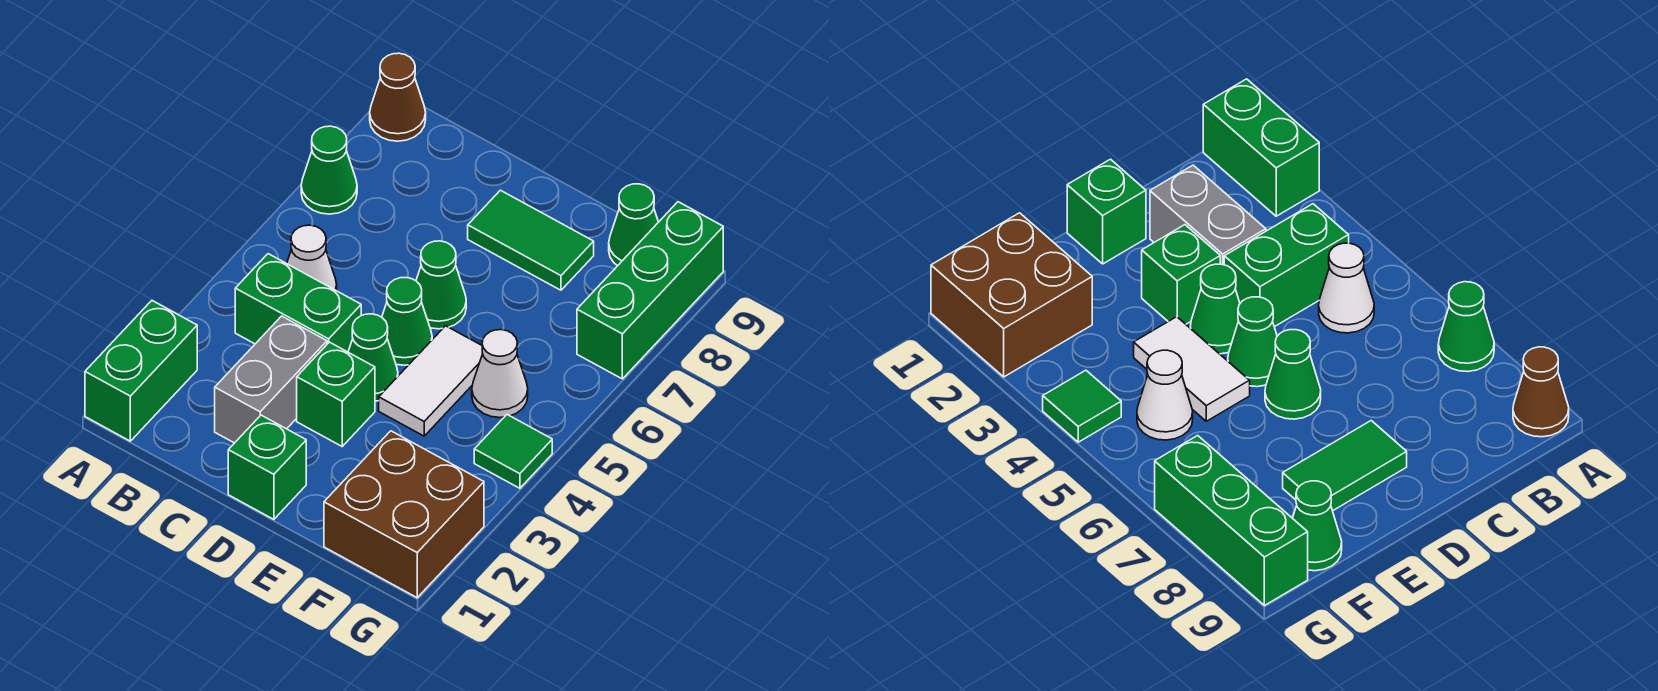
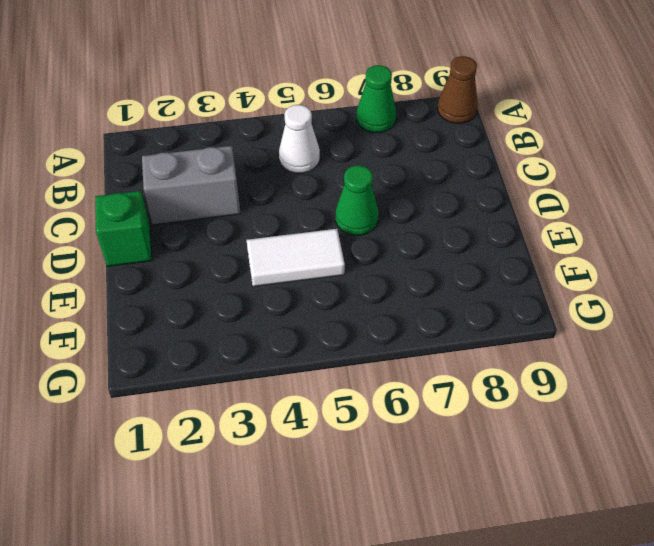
none -> green brick A1:A2 level 1
none -> green brick B4:C4 level 1
none -> green brick D3 level 1

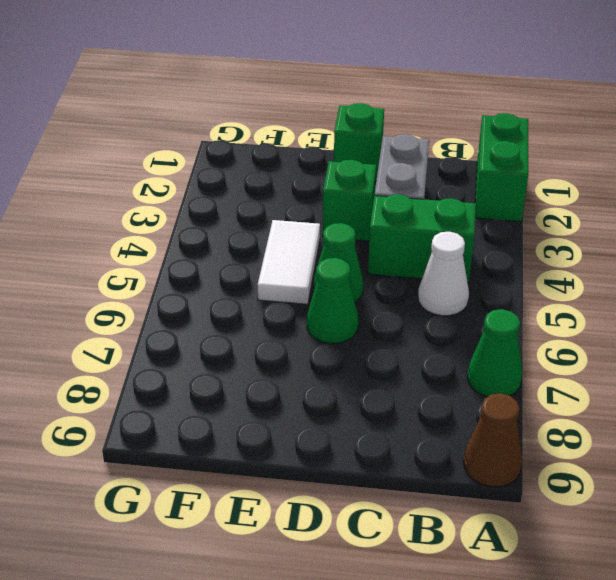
none -> green cone D4 level 1
none -> green tile D8:E8 level 1
none -> brown brick F1:G2 level 1

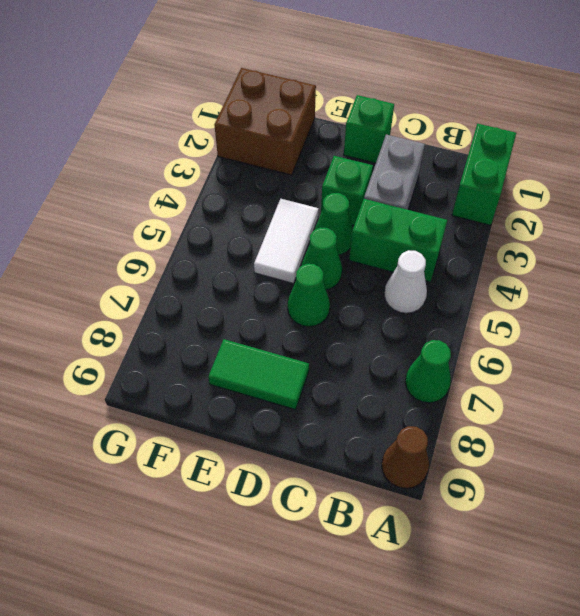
none -> white cone F5 level 1
none -> green cone F9 level 1
none -> green tile G4 level 1

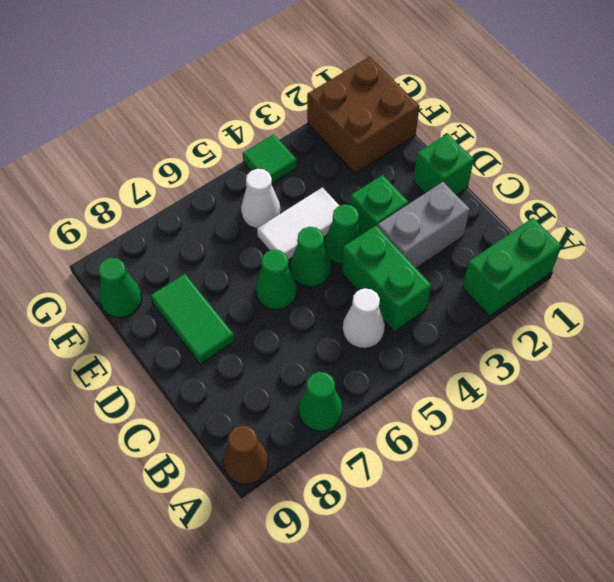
none -> green brick G7:G9 level 1

